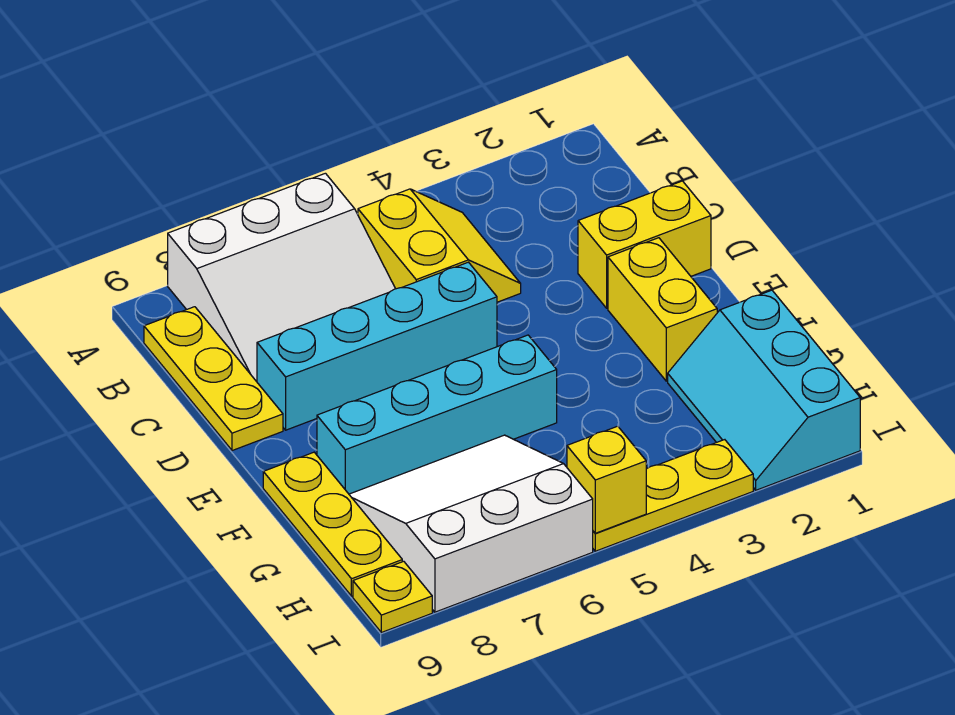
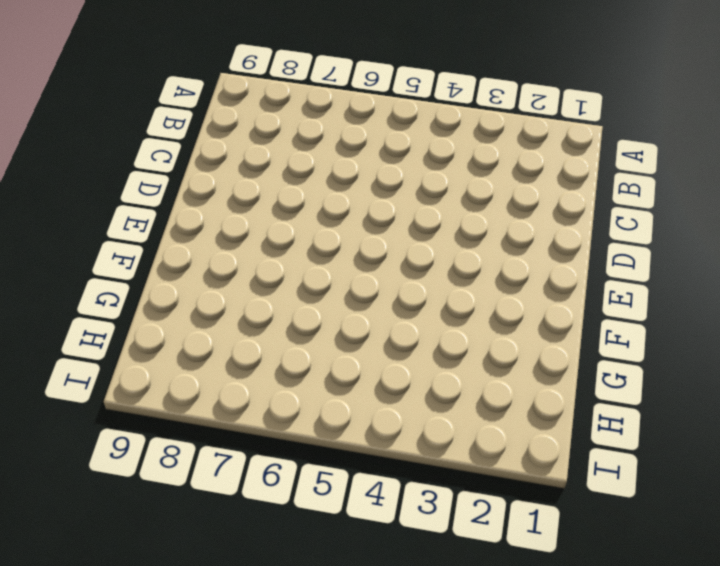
none -> white slope A6:C8 level 1 top A
none -> yellow slope B4:C5 level 1 top 5
none -> yellow plate B9:D9 level 1

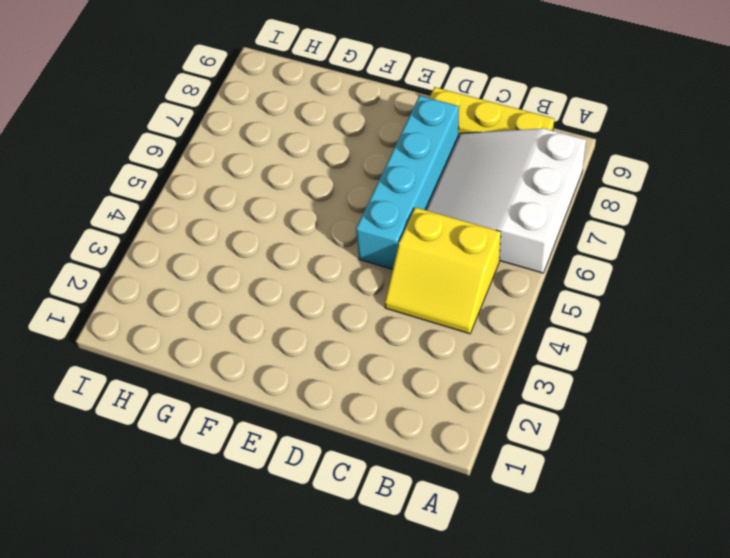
none -> yellow brick D1:D2 level 1
none -> yellow brick E2:F2 level 1
none -> cyan brick F5:F8 level 1

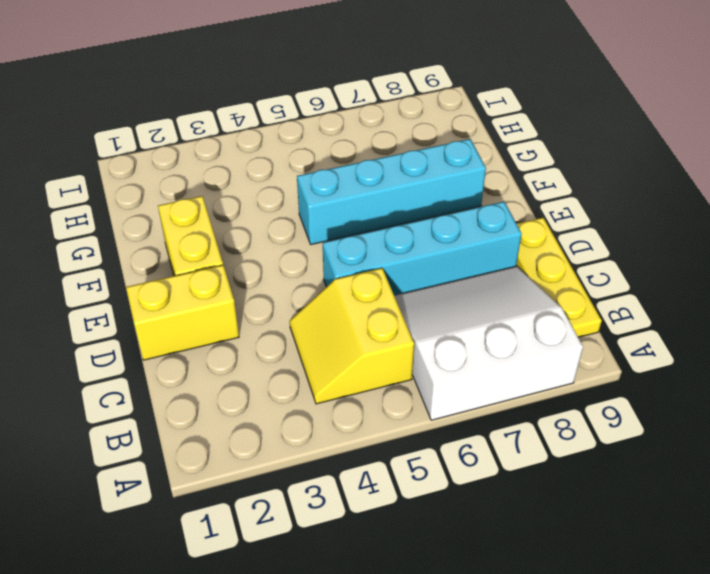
none -> yellow plate F9:H9 level 1
none -> cyan slope G1:I2 level 1 top 1
none -> white slope G6:I8 level 1 top I

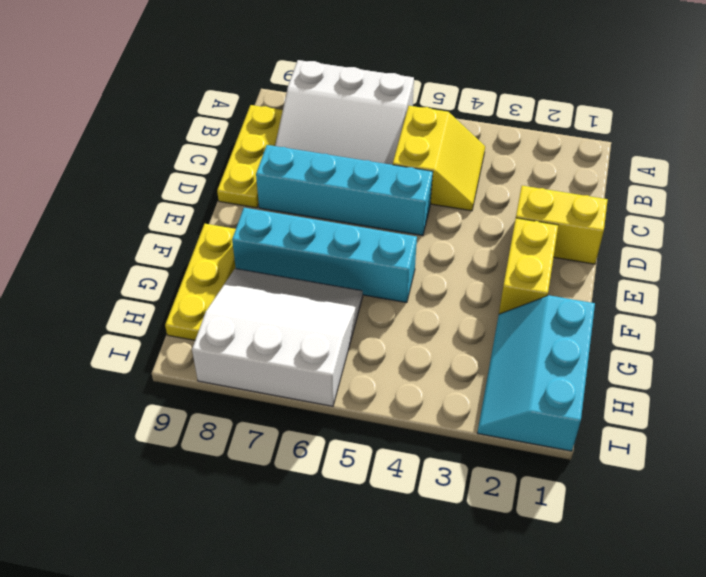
none -> yellow plate I3:I5 level 1
none -> yellow plate I9 level 1
none -> yellow brick I5 level 2

